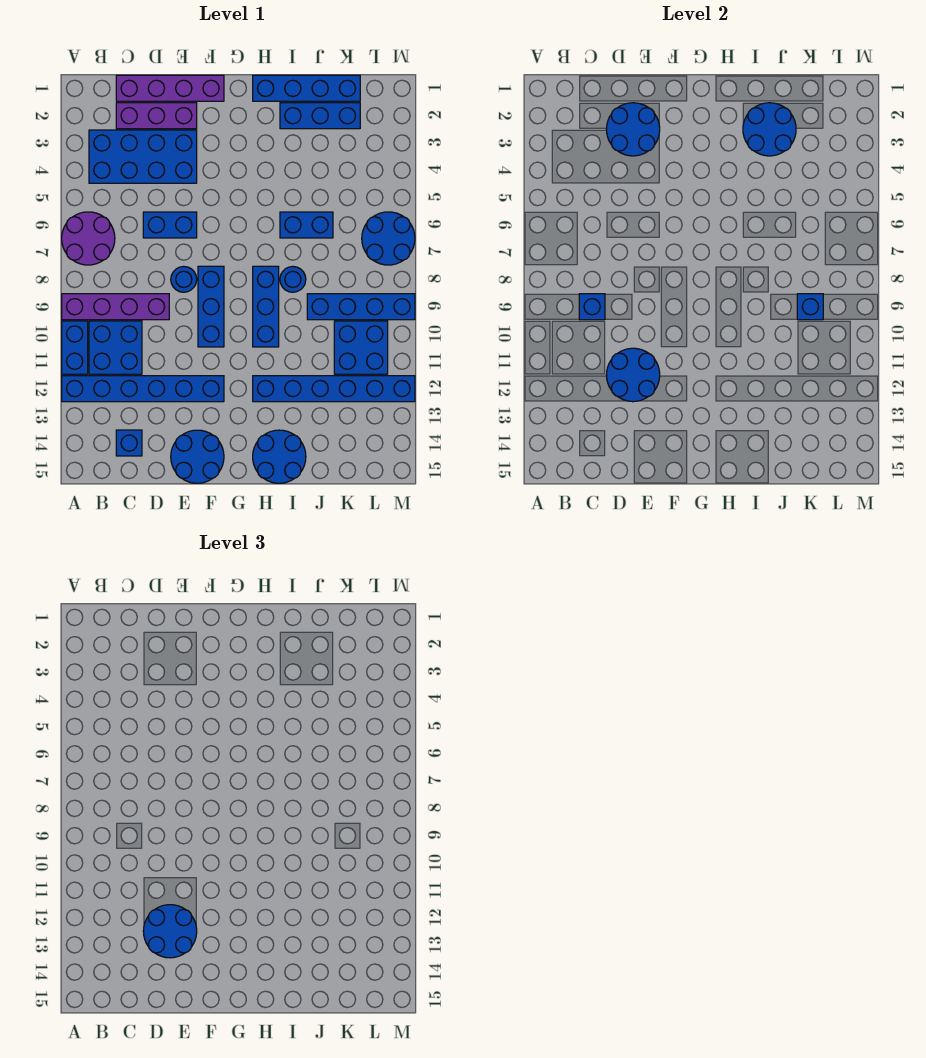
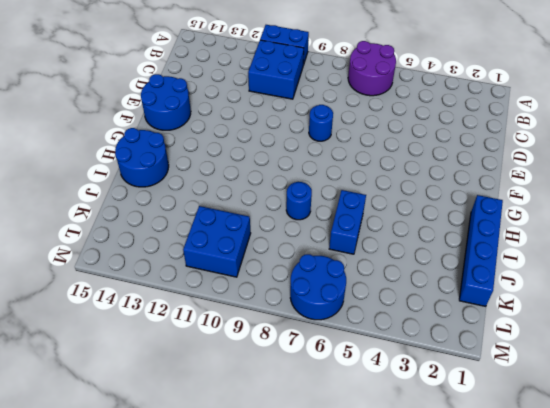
none -> purple brick A9:D9 level 1
none -> blue brick A12:F12 level 1
none -> blue brick B3:E4 level 1

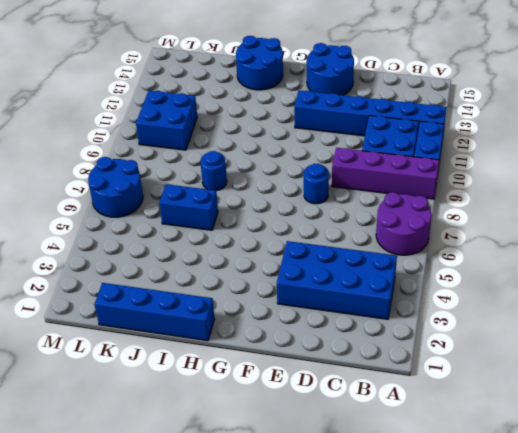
none -> purple brick C1:F1 level 1
none -> purple brick C2:E2 level 1
none -> blue brick C14 level 1

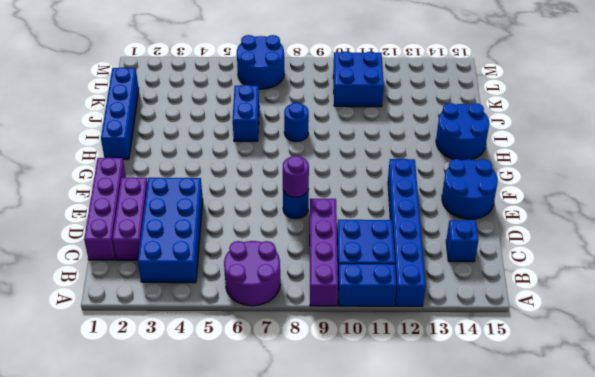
purple round brick E8 level 2 -> none
none -> blue brick D6:E6 level 1
none -> blue brick F8:F10 level 1
none -> blue brick H8:H10 level 1

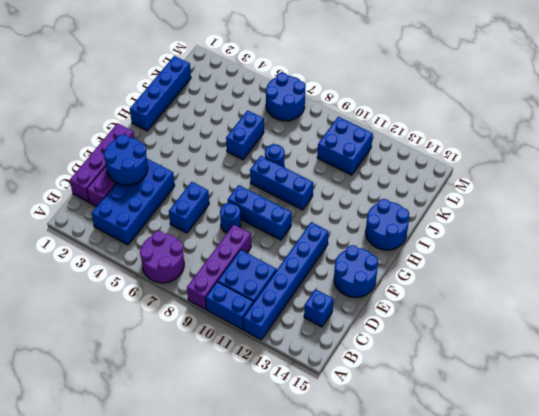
none -> blue brick H12:M12 level 1
none -> blue brick I2:K2 level 1
none -> blue brick J9:M9 level 1

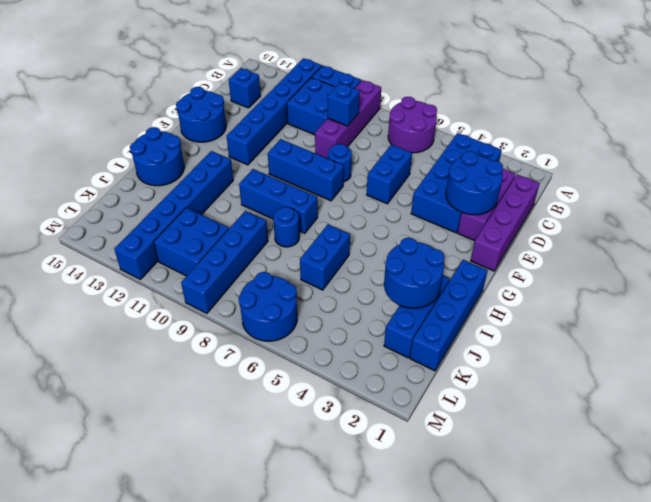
none -> blue round brick D11:E12 level 2
none -> blue brick K9 level 2
none -> blue round brick D12:E13 level 3

